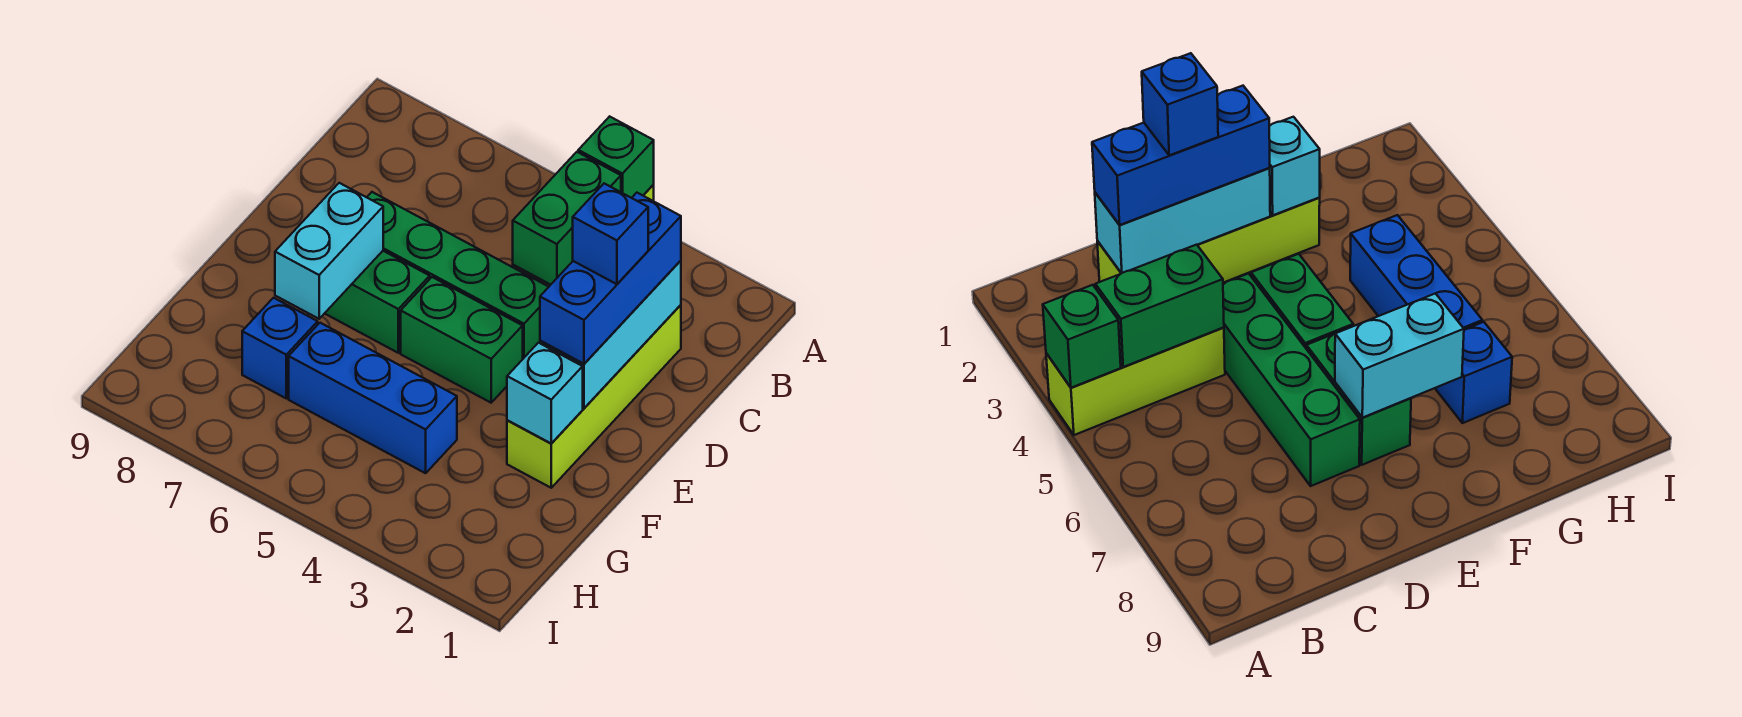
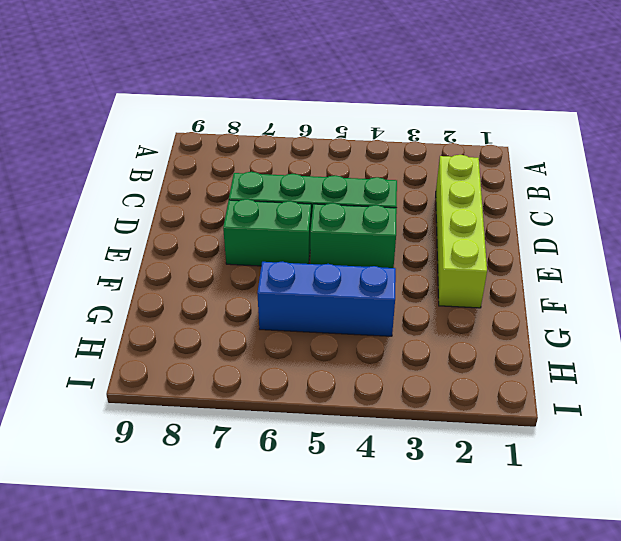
none -> lime brick A4:C4 level 1
none -> blue brick G7 level 1
none -> green brick A4 level 2

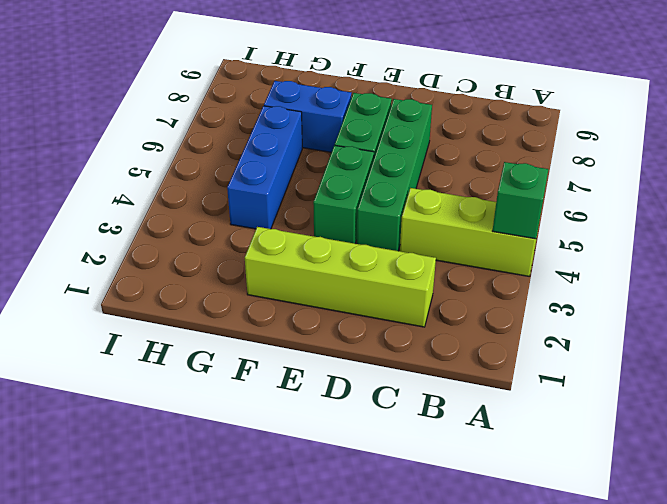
blue brick F7:G7 level 1 -> blue brick G7 level 1
none -> green brick B4:C4 level 2
none -> cyan brick C2:E2 level 2
none -> cyan brick E7:F7 level 2

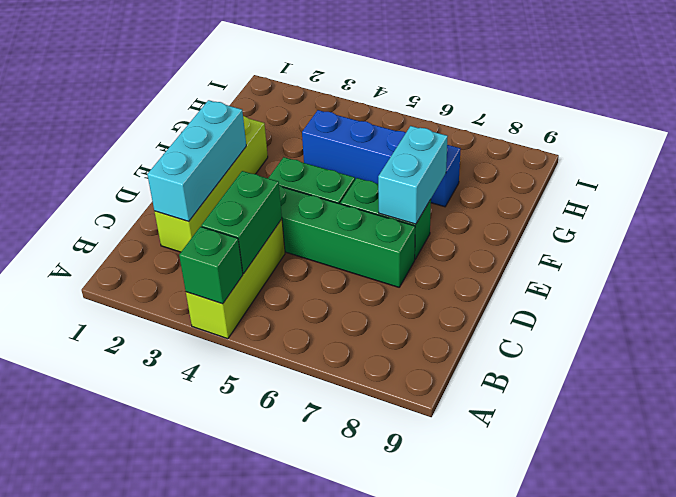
none -> cyan brick F2 level 2
none -> blue brick C2:E2 level 3
none -> blue brick D2 level 4

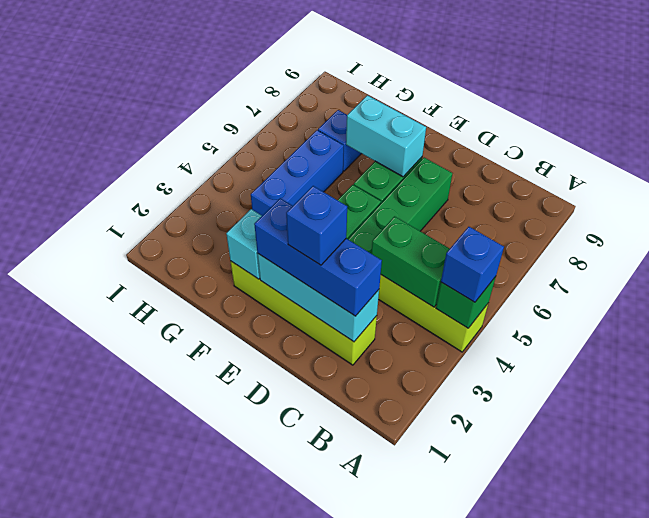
blue brick A4 level 3 -> none

